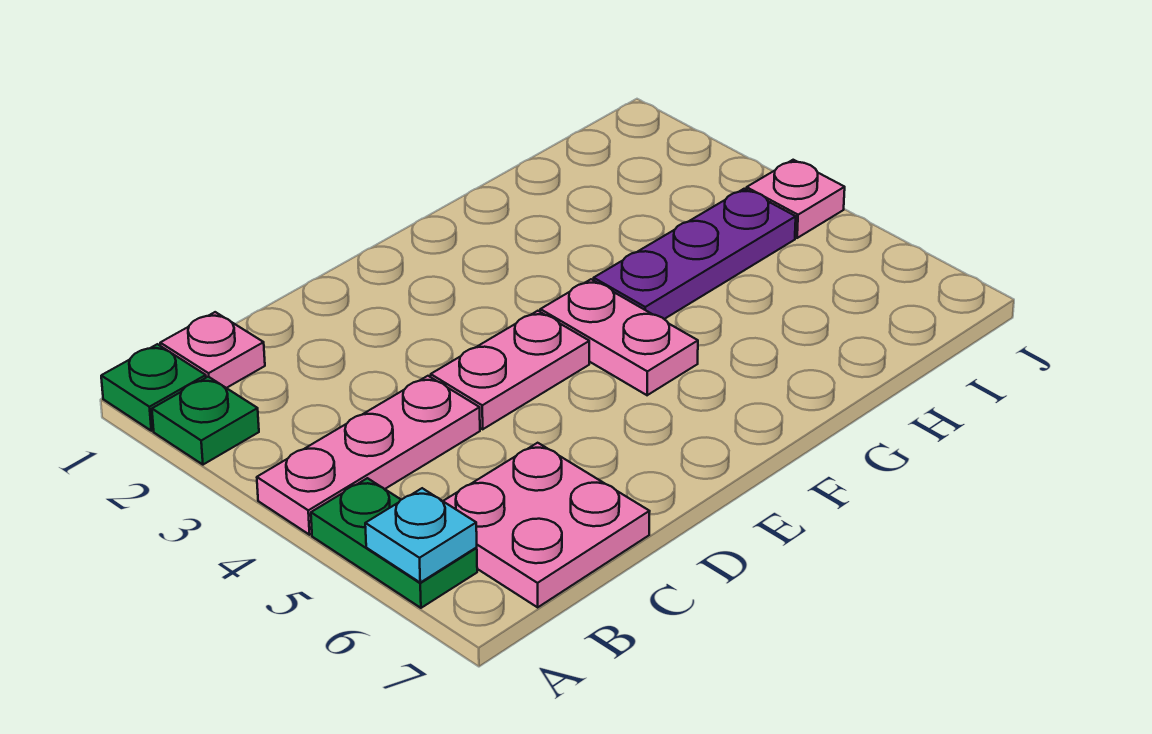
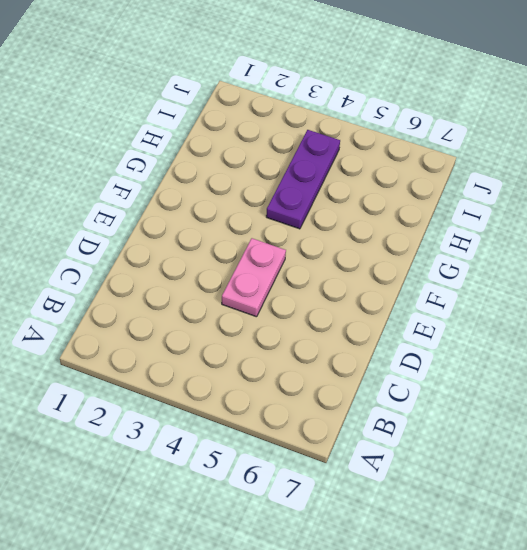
none -> green plate A1 level 1
none -> green plate A2 level 1

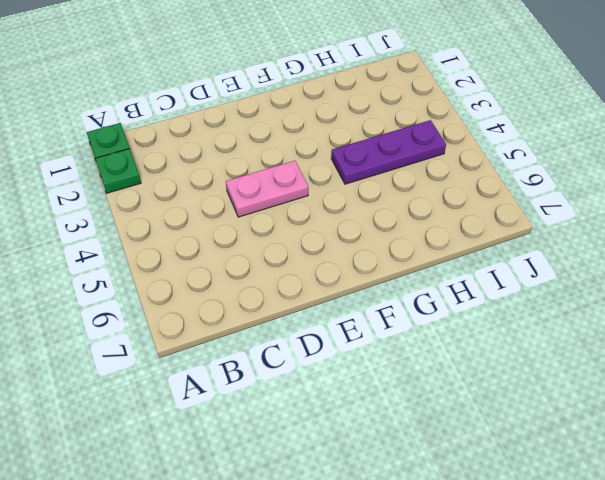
none -> pink plate A4:C4 level 1
none -> green plate A5:A6 level 1

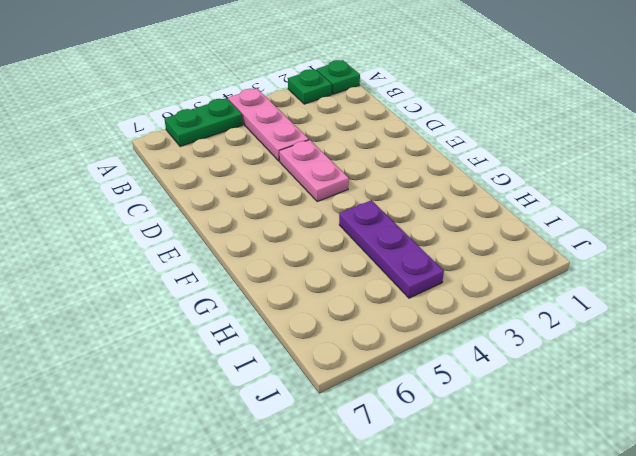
none -> pink plate B1 level 1
none -> pink plate B6:C7 level 1

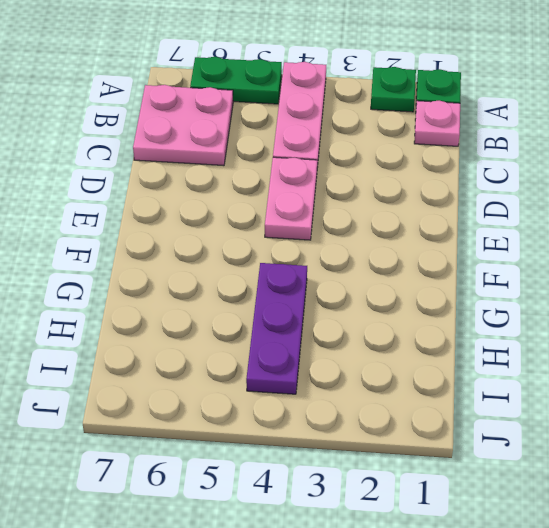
none -> pink plate F4:F5 level 1
none -> pink plate J4 level 1

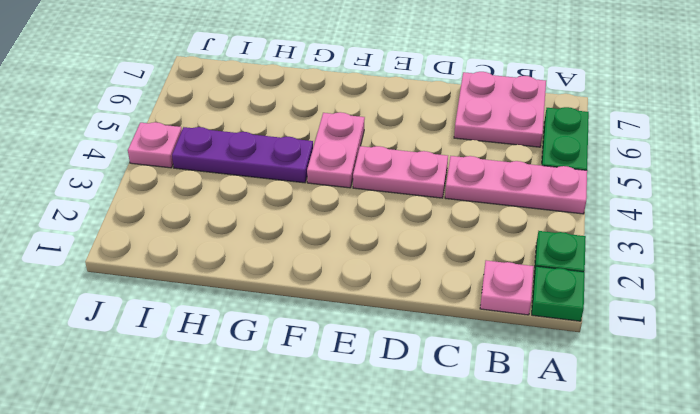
none -> cyan plate A6 level 2

